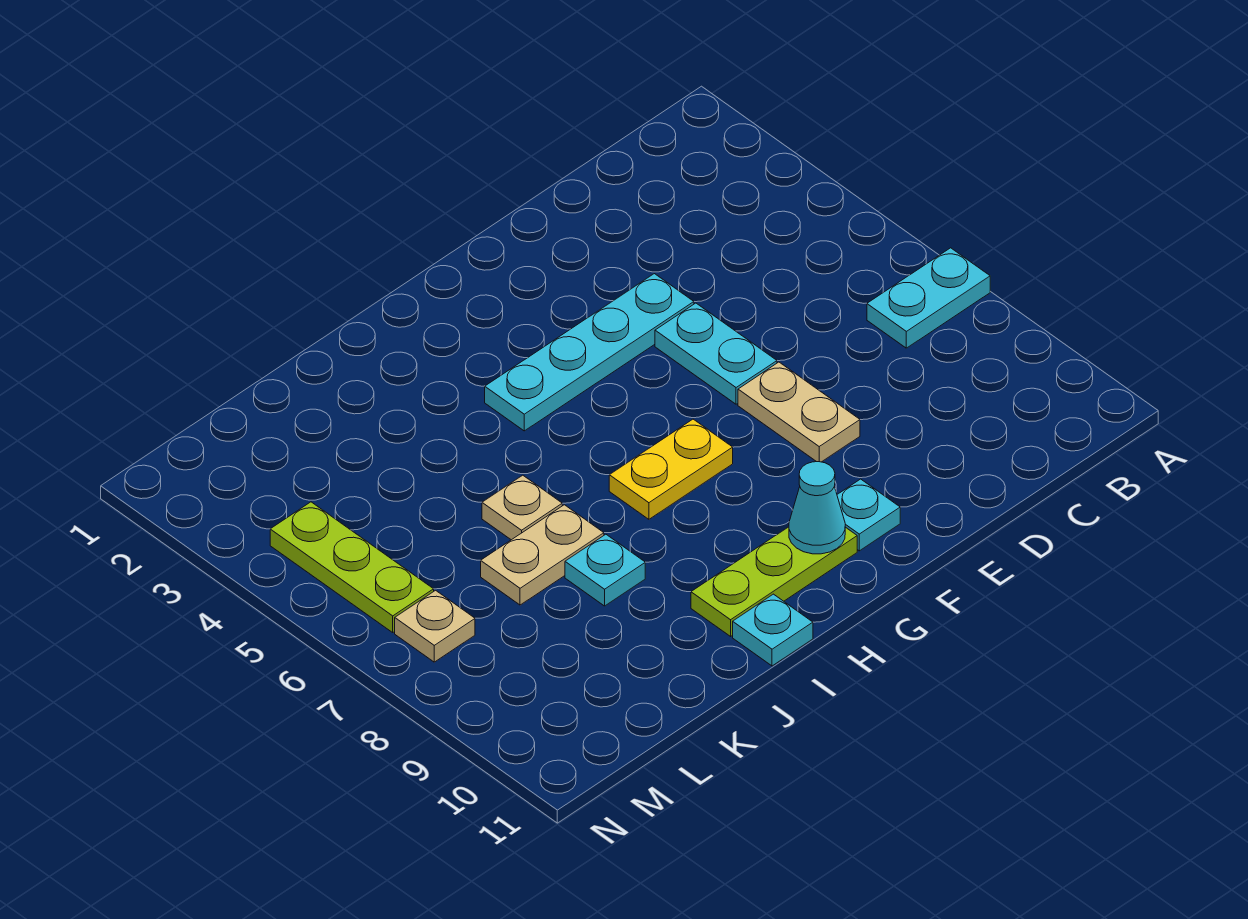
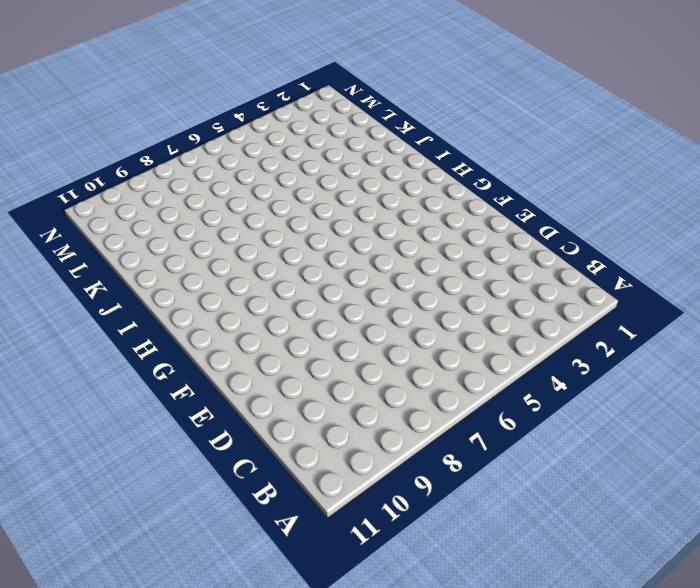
none -> cyan plate A7:B7 level 1
none -> cyan plate E4:H4 level 1
none -> cyan plate E5:E6 level 1

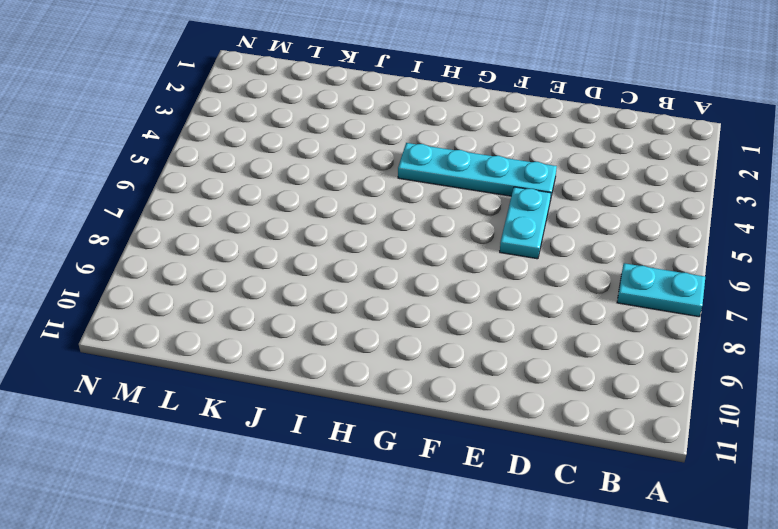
none -> tan plate E7:E8 level 1
none -> cyan plate F10 level 1
none -> yellow plate G7:H7 level 1

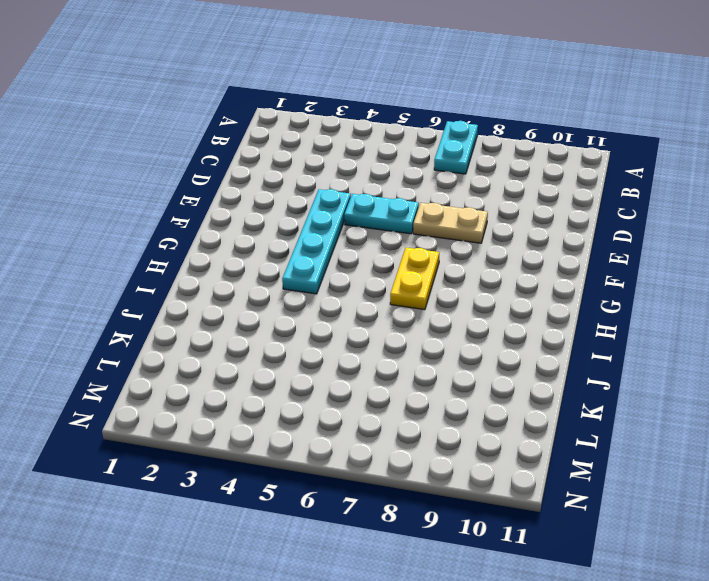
none -> cyan plate F10 level 1
none -> lime plate G10:I10 level 1
none -> cyan plate I11 level 1

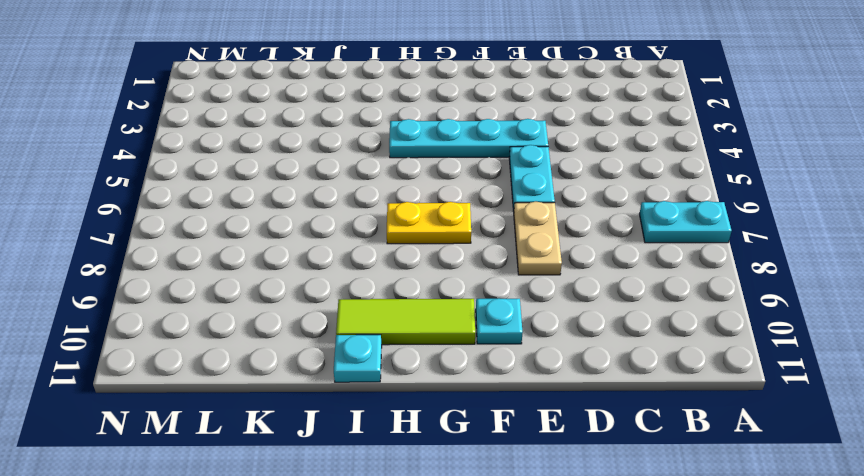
lime tile G10:I10 level 1 -> lime plate G10:I10 level 1
none -> tan plate J6 level 1
none -> tan plate J7:K7 level 1
none -> cyan plate J8 level 1

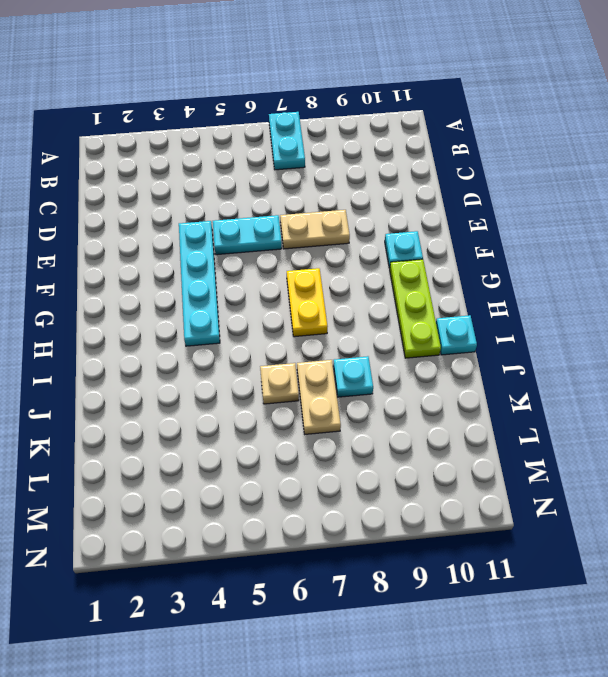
none -> lime plate M4:M6 level 1
none -> tan plate M7 level 1
none -> cyan cone G10 level 2

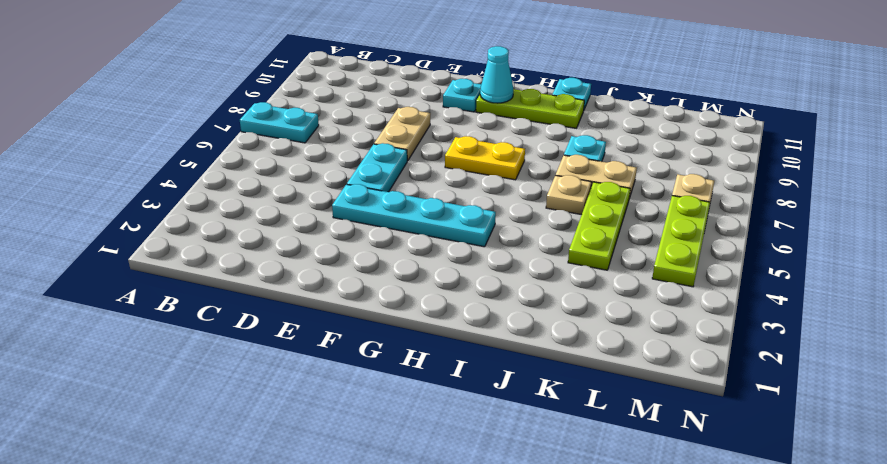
lime plate K4:K6 level 1 -> none

